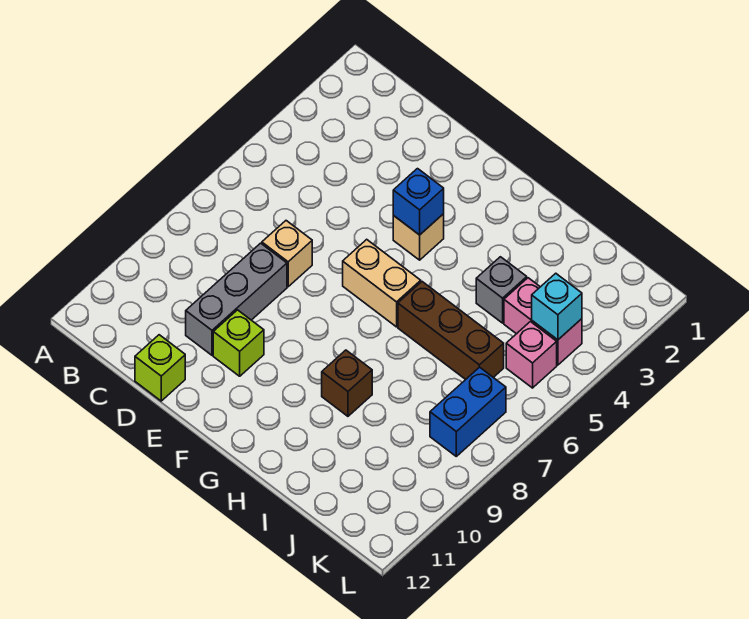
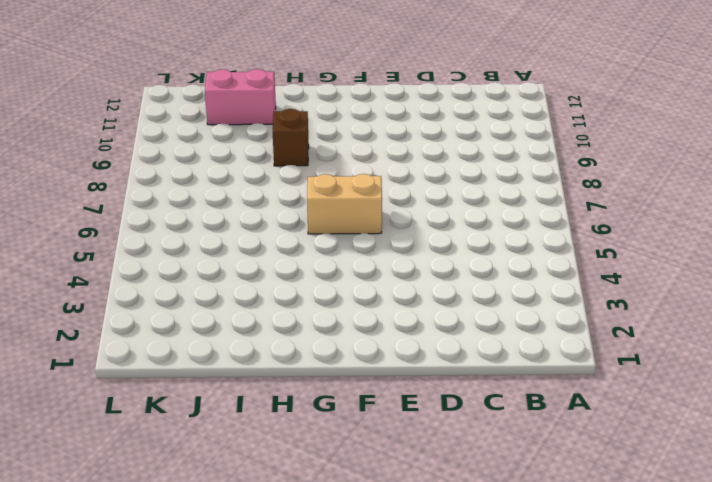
pink brick I11:J11 level 1 -> pink brick J4:K4 level 1
none -> tan brick D7 level 1
none -> grey brick D8:D10 level 1
none -> lime brick D12 level 1

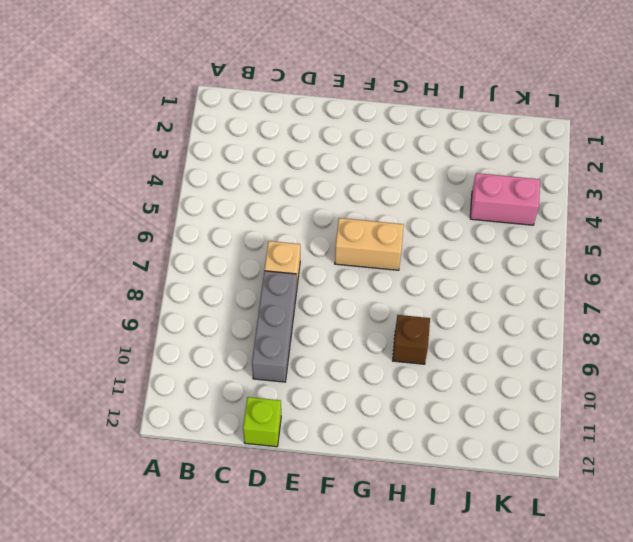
none -> lime brick E10 level 1
none -> tan brick F4 level 1
none -> brown brick H6:J6 level 1

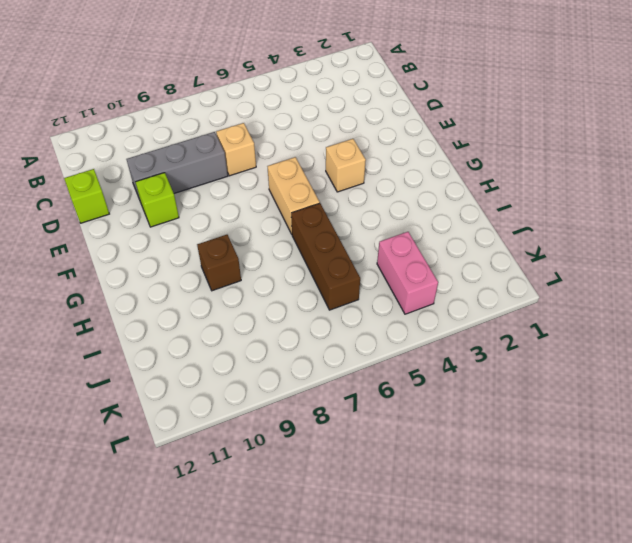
none -> grey brick I4 level 1
none -> pink brick K5 level 1
none -> blue brick K7:K8 level 1

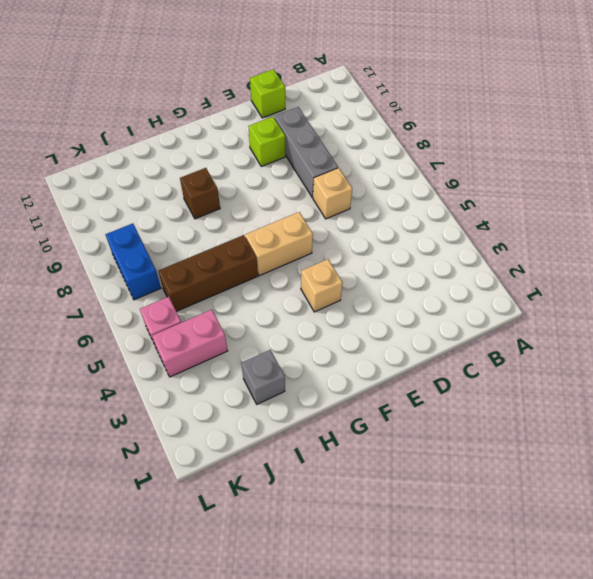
grey brick I2 level 1 -> grey brick I4 level 1
none -> blue brick F4 level 2
none -> cyan brick K4 level 2

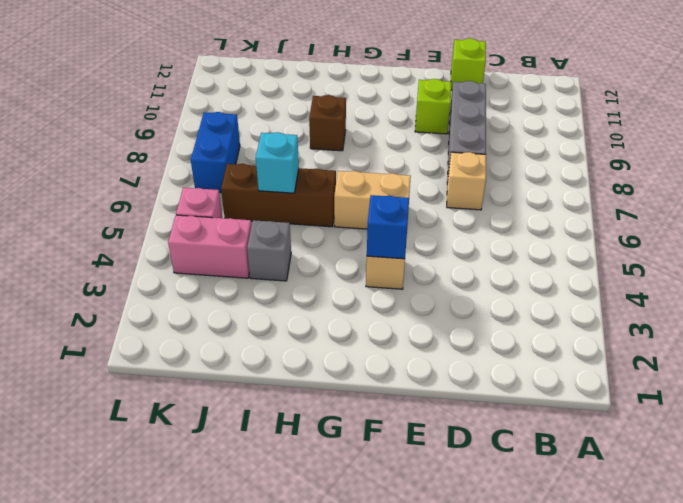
cyan brick I6 level 2 -> cyan brick K4 level 2

